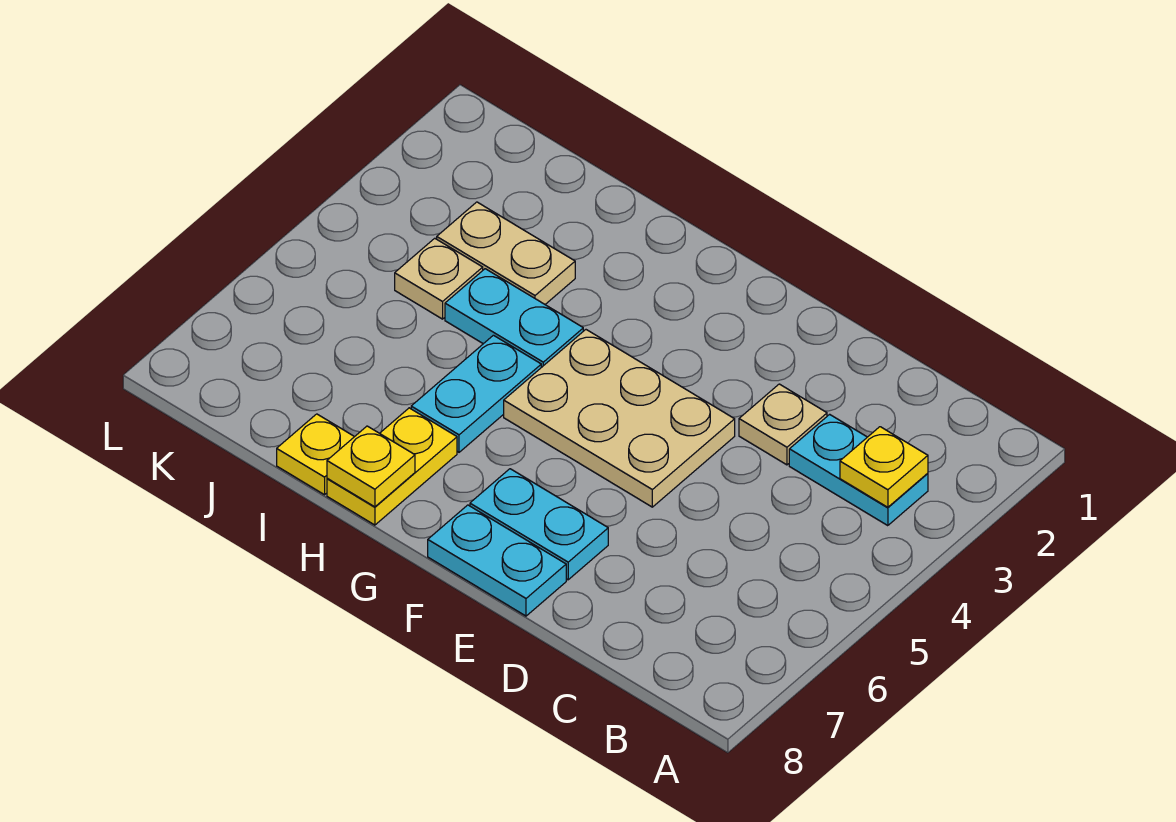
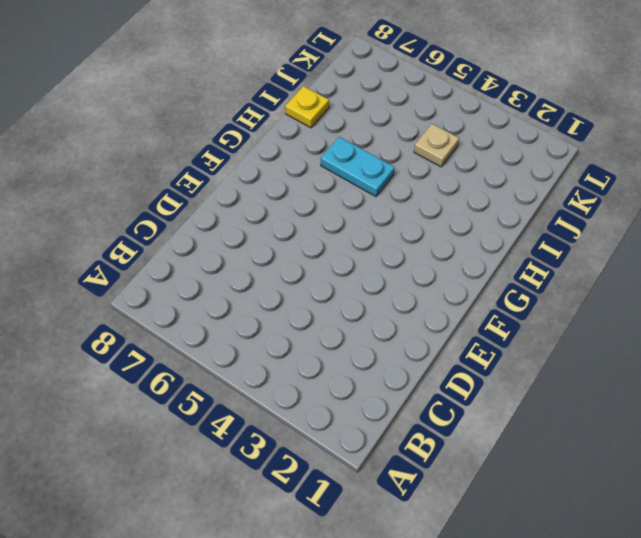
none -> cyan plate B3:C3 level 1
none -> tan plate D3 level 1
none -> tan plate E4:G5 level 1

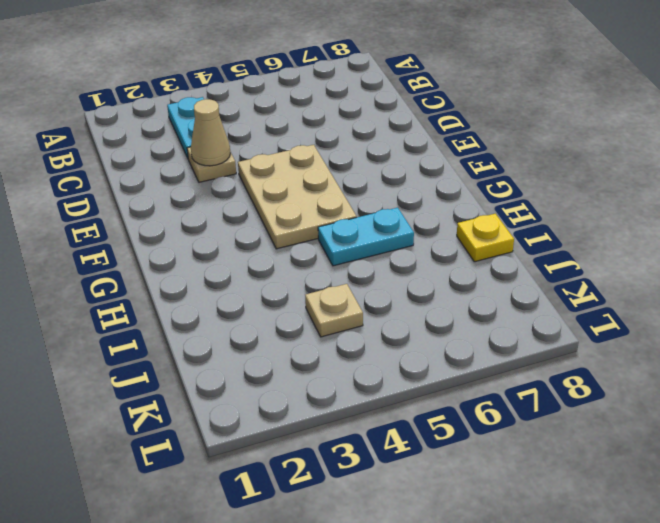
tan cone D3 level 2 -> none
none -> cyan plate E7:F7 level 1
none -> cyan plate E8:F8 level 1
none -> cyan plate H4:I4 level 1

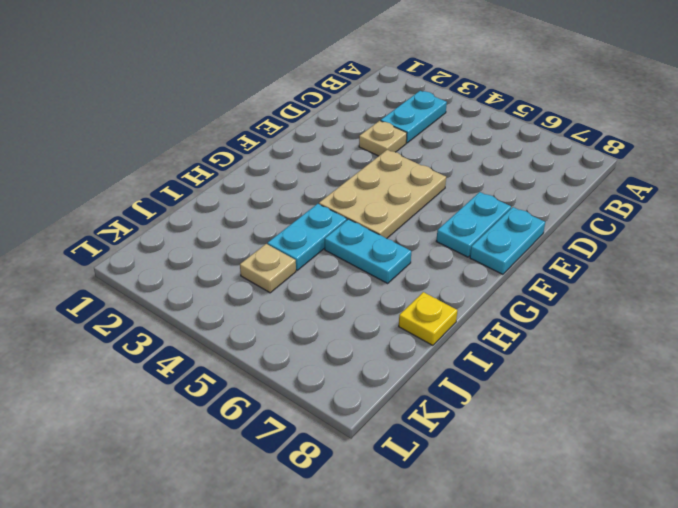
none -> yellow plate H7:H8 level 1
none -> tan plate I3:J3 level 1
none -> yellow plate B3 level 2

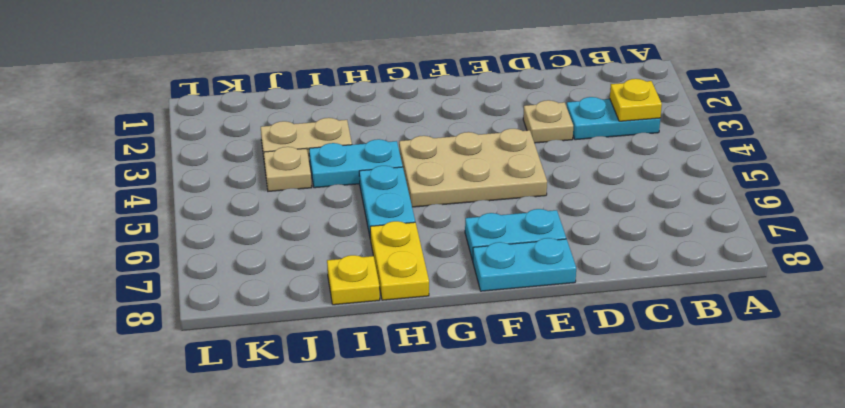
none -> yellow plate H8 level 2

